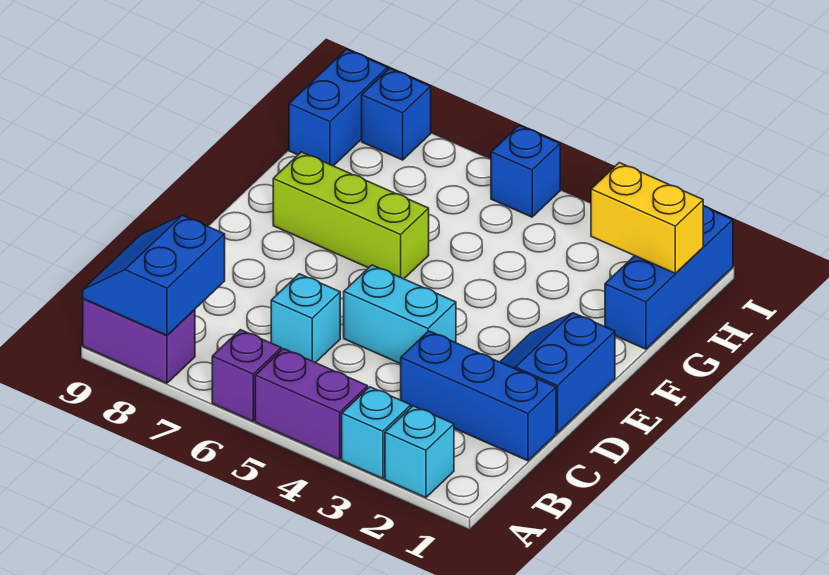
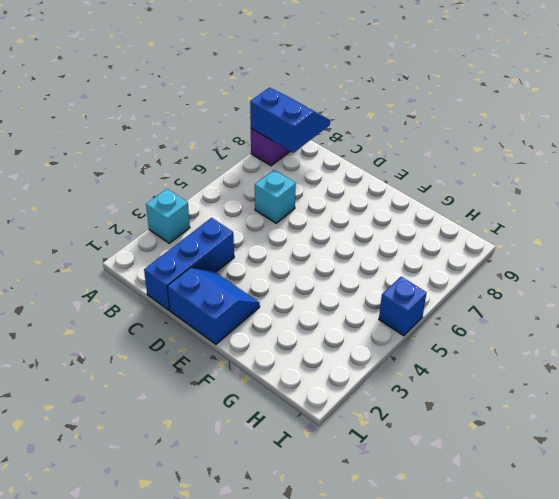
none -> cyan brick A2 level 1
none -> purple brick A4:A5 level 1
none -> purple brick A6 level 1

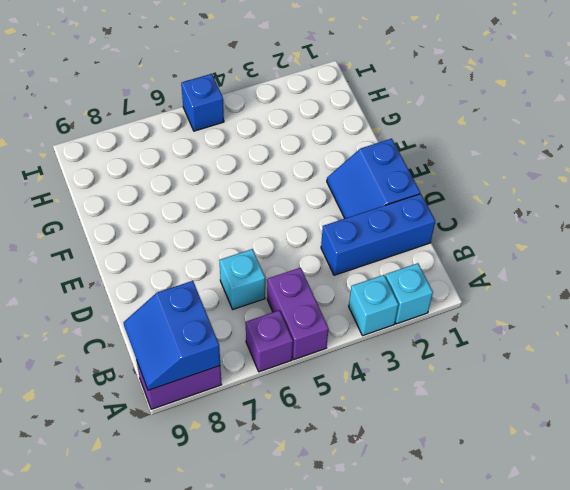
purple brick A5:B5 level 1 -> purple brick A4:A5 level 1
none -> cyan brick D4:D5 level 1
none -> lime brick F6:F8 level 1
none -> blue brick G1:I1 level 1

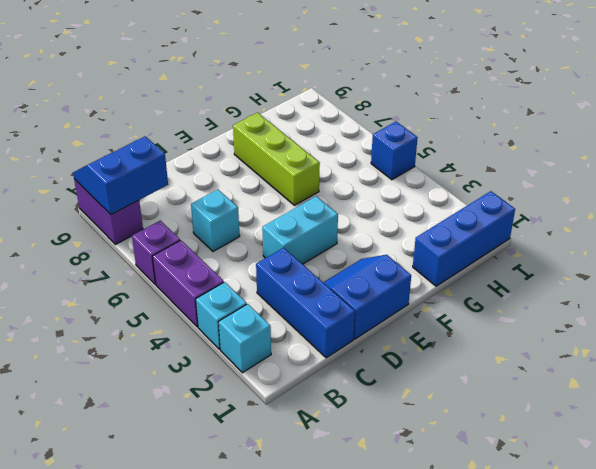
cyan brick D4:E4 level 1 -> cyan brick D4:D5 level 1
none -> blue brick H9:I9 level 1
none -> blue brick I8 level 1
none -> yellow brick H1:H2 level 2

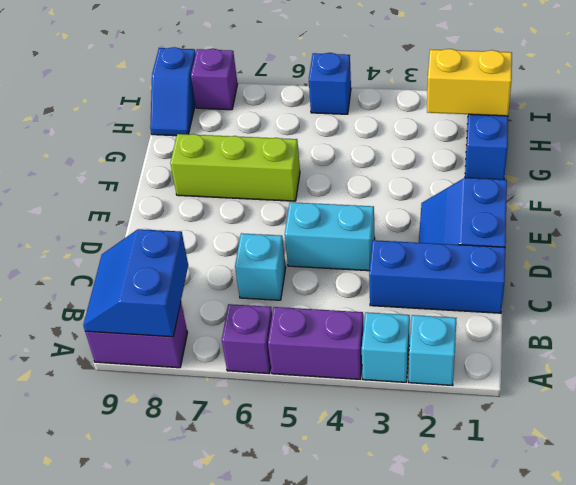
blue slope H9:I9 level 1 top I -> blue brick H9:I9 level 1
purple brick I8 level 1 -> blue brick I8 level 1

